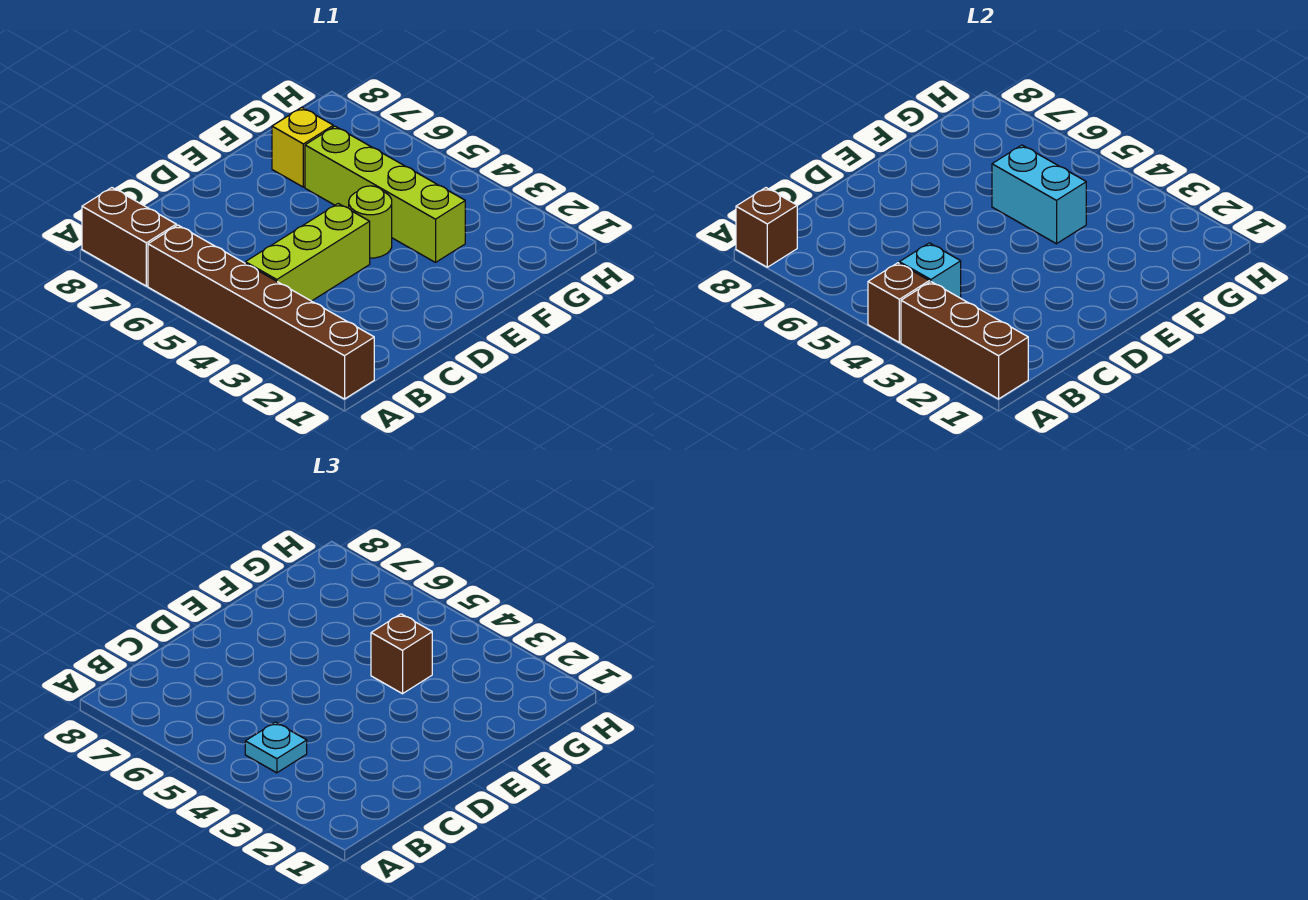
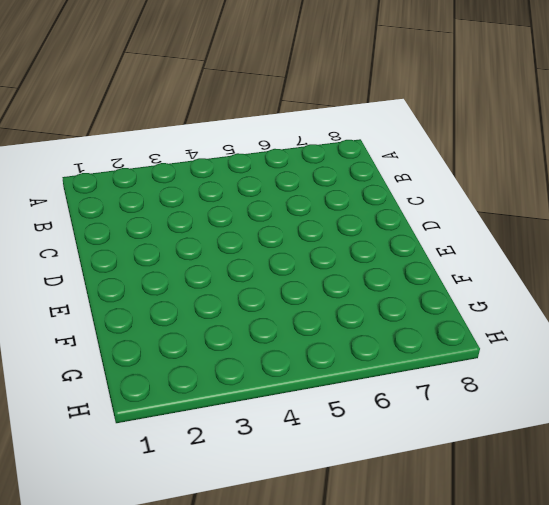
none -> brown brick A1:A6 level 1
none -> brown brick A7:A8 level 1
none -> lime brick B4:D4 level 1

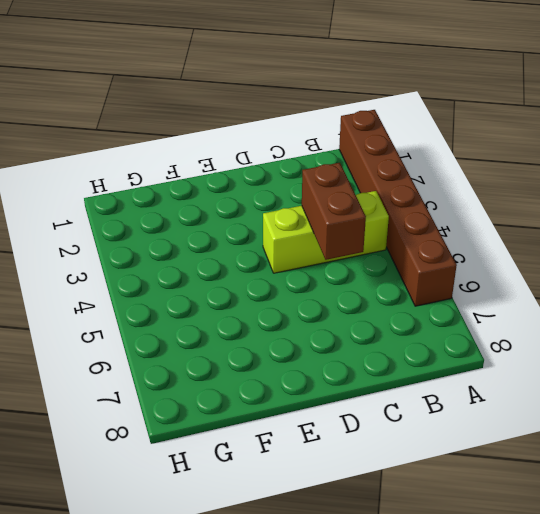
brown brick C4:C5 level 2 -> brown brick A7:A8 level 1
none -> lime round brick E4 level 1
none -> lime brick F3:F6 level 1
none -> yellow brick F7 level 1

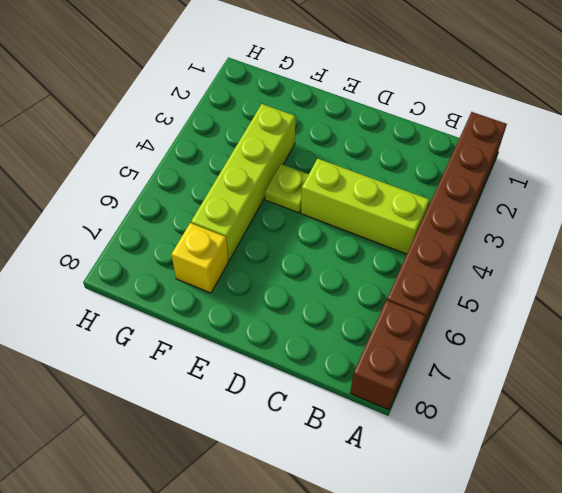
lime plate E4 level 1 -> lime round brick E4 level 1
none -> brown brick A1:A3 level 2
none -> brown brick A4 level 2
none -> brown brick A8 level 2

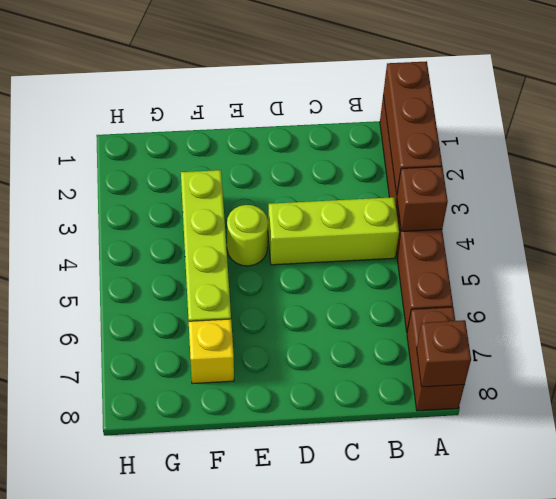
none -> cyan brick B4 level 2
none -> cyan brick F4:F5 level 2
none -> cyan plate B4 level 3

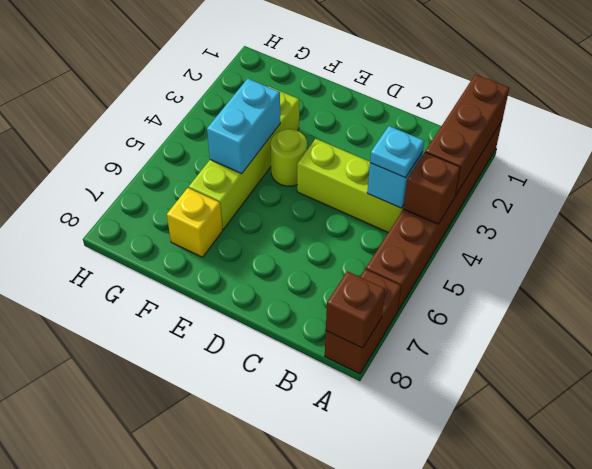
none -> brown brick F4 level 3

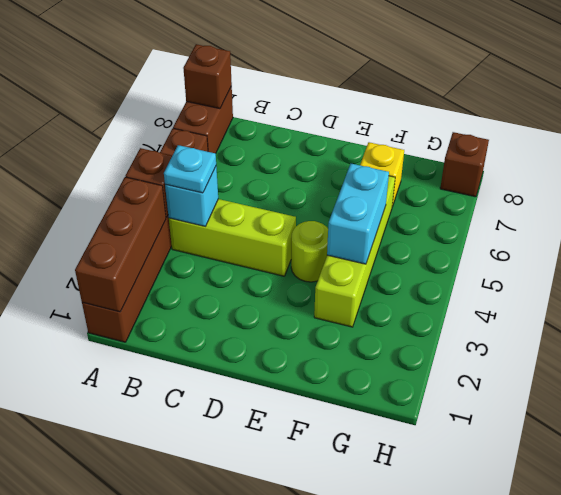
brown brick H8 level 1 -> brown brick F4 level 3

